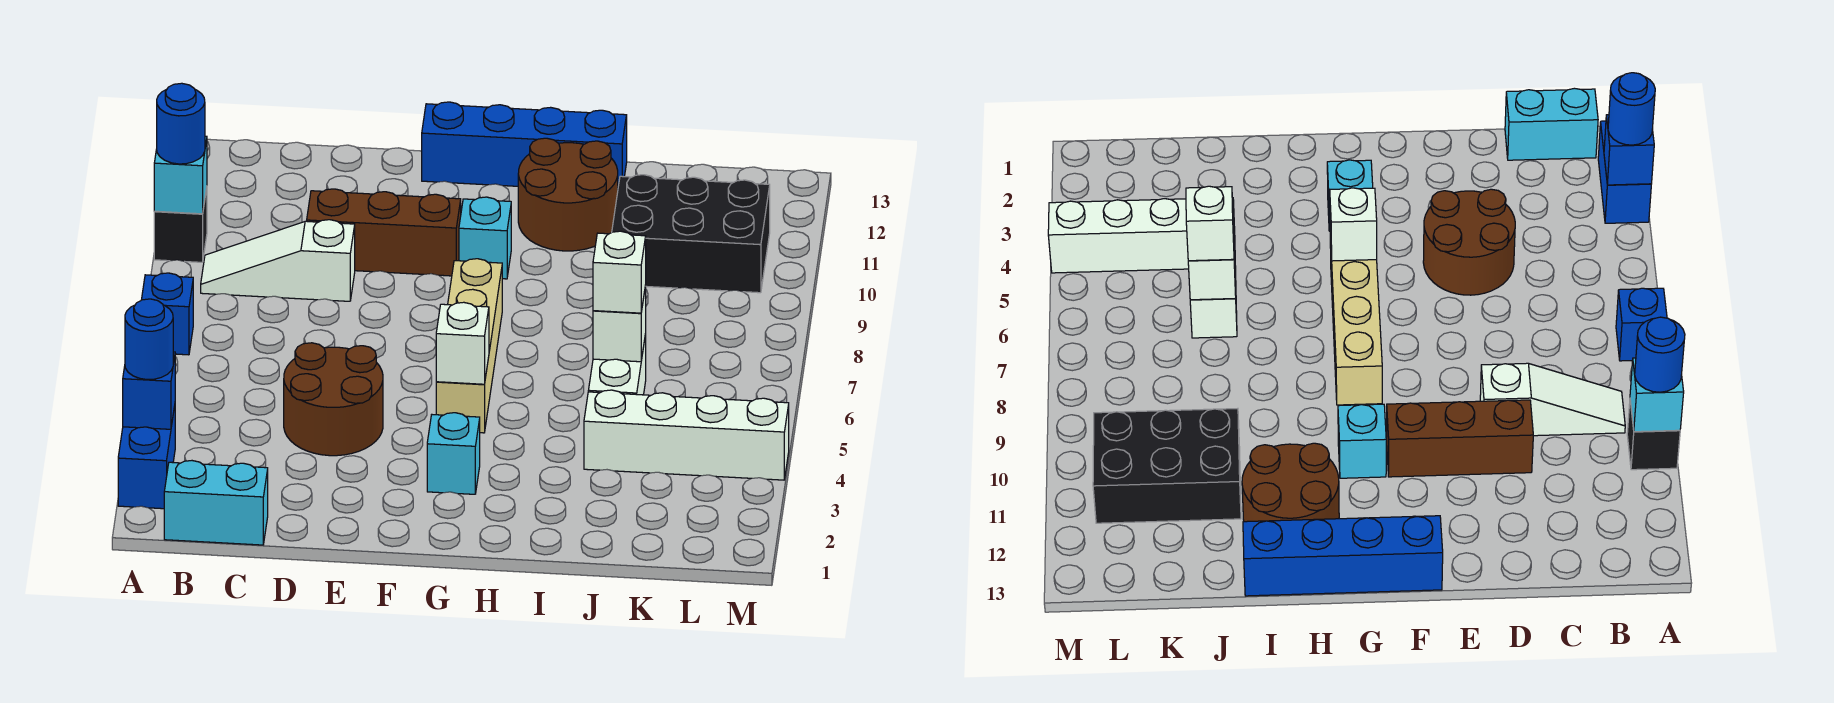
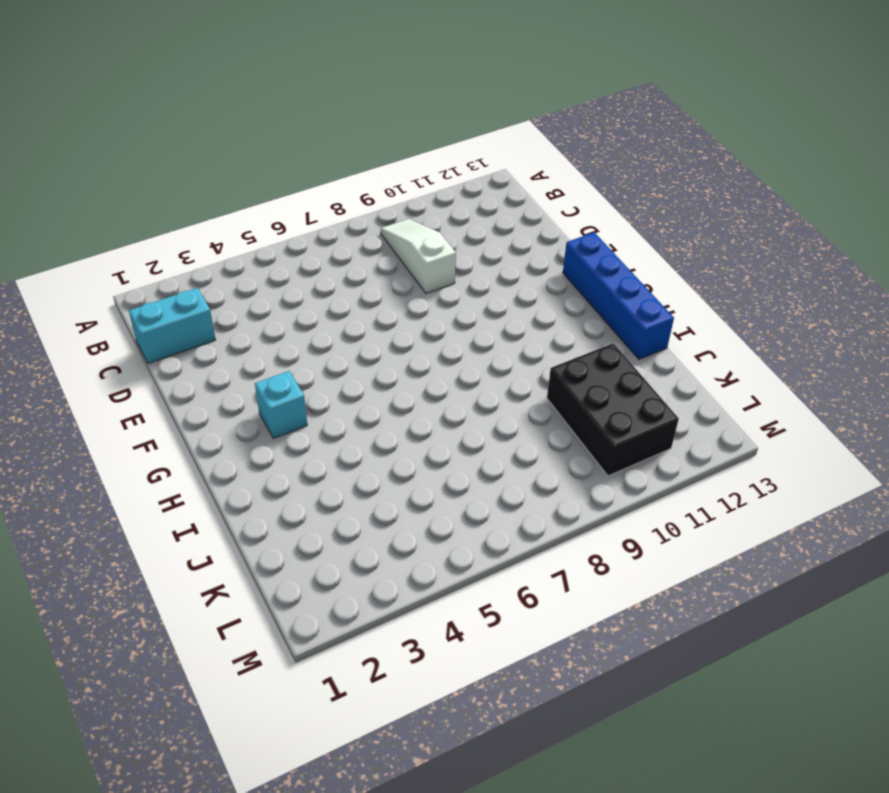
cyan brick C1:C2 level 1 -> cyan brick B1:C1 level 1
none -> blue brick A2:A3 level 1
none -> blue brick A7 level 1
none -> black brick A10 level 1

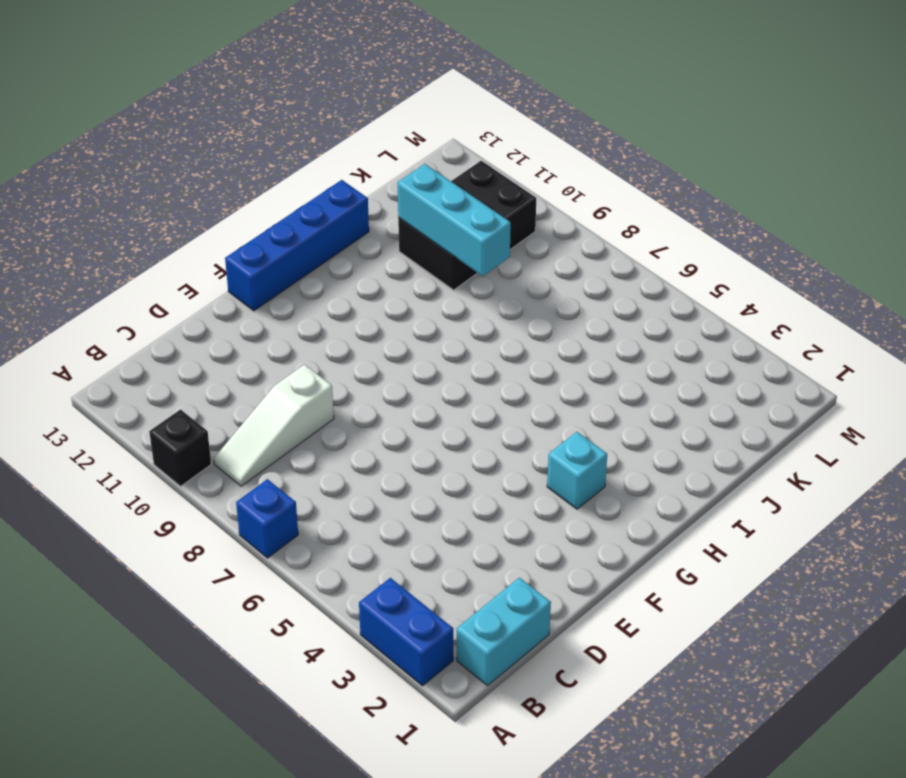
cyan brick J9:J11 level 2 -> none
none -> brown round brick D4:E5 level 1
none -> brown brick D10:F10 level 1
none -> tan brick G5:G8 level 1

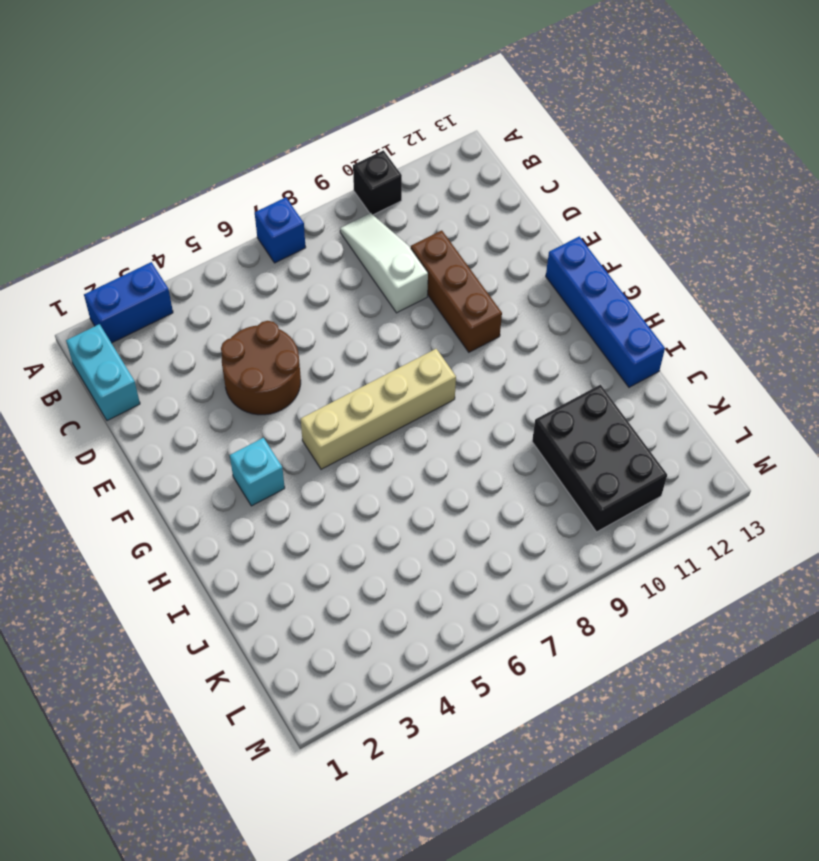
none -> cyan brick G10 level 1
none -> brown round brick H11:I12 level 1
none -> white brick J4:M4 level 1

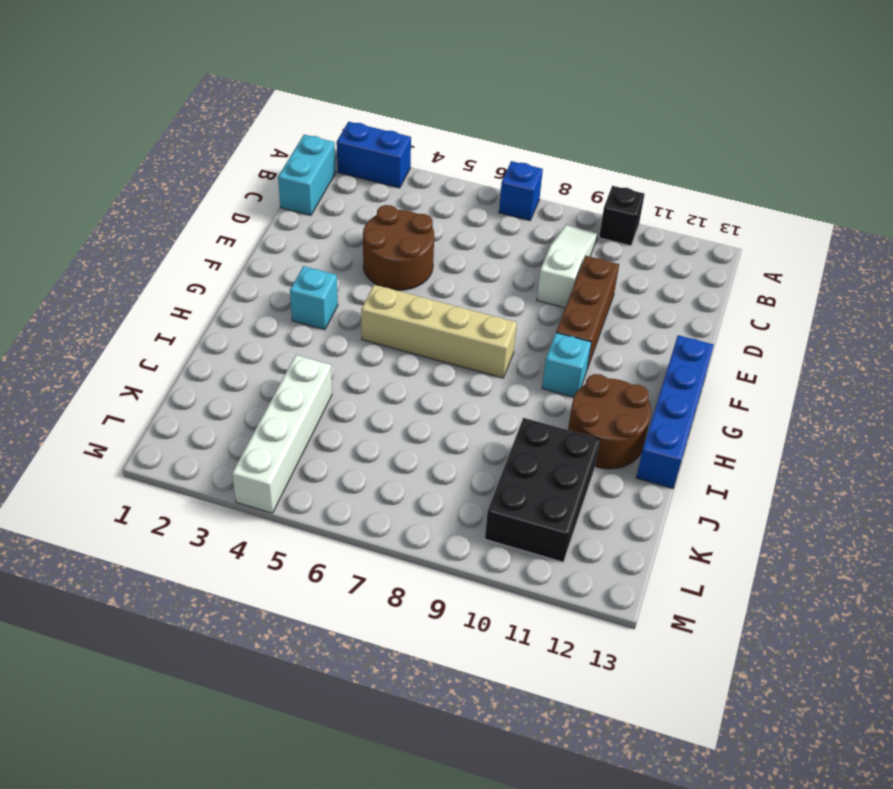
none -> white brick J5:J6 level 1
none -> blue brick A3 level 2
none -> cyan brick A10 level 2

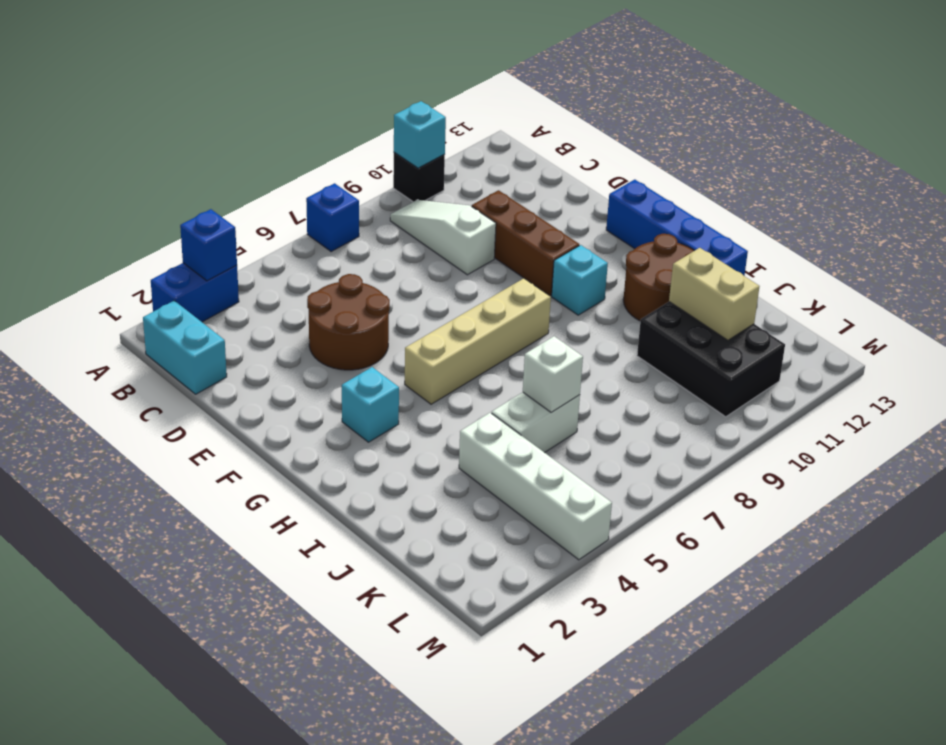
tan brick J11:K11 level 2 -> none
none -> white brick G5 level 2
none -> blue round brick A3 level 3
none -> blue round brick A10 level 3

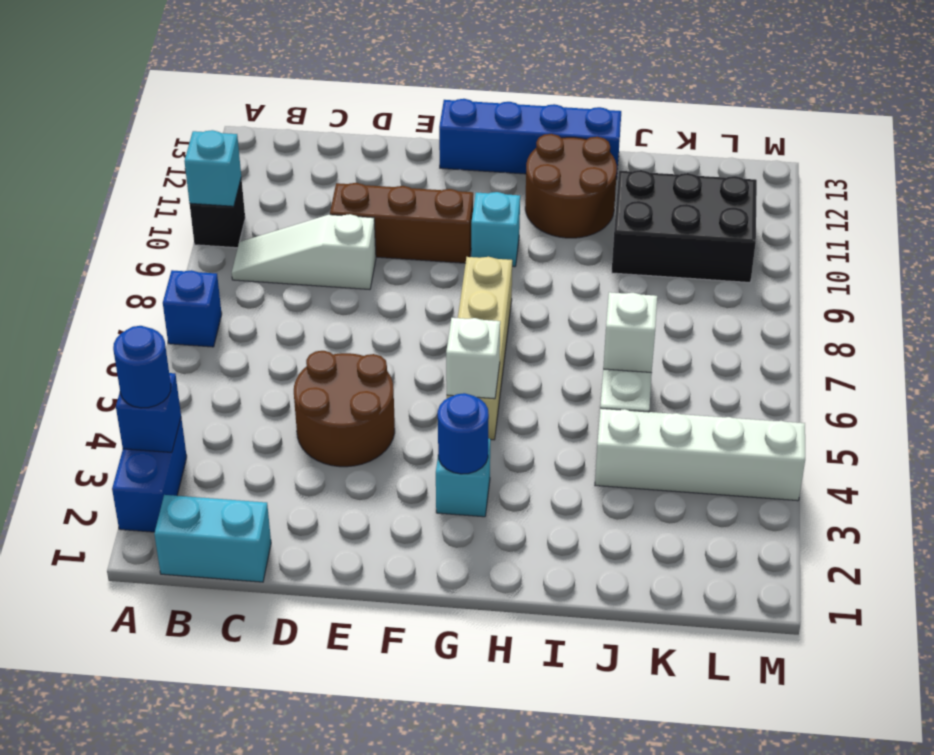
blue round brick G3 level 2 -> blue round brick A10 level 3
none -> white brick J6 level 3

